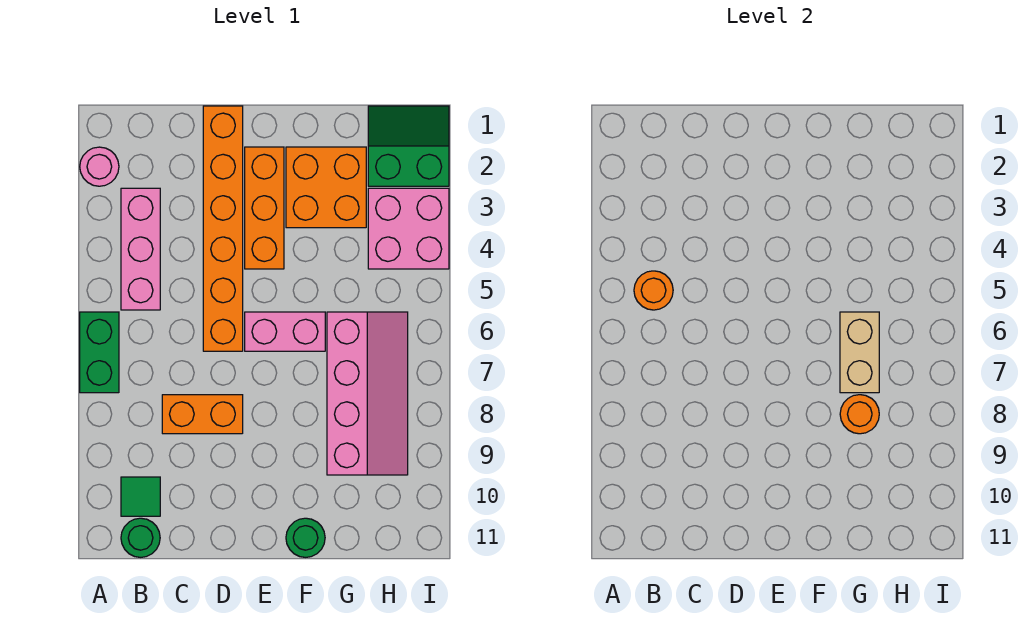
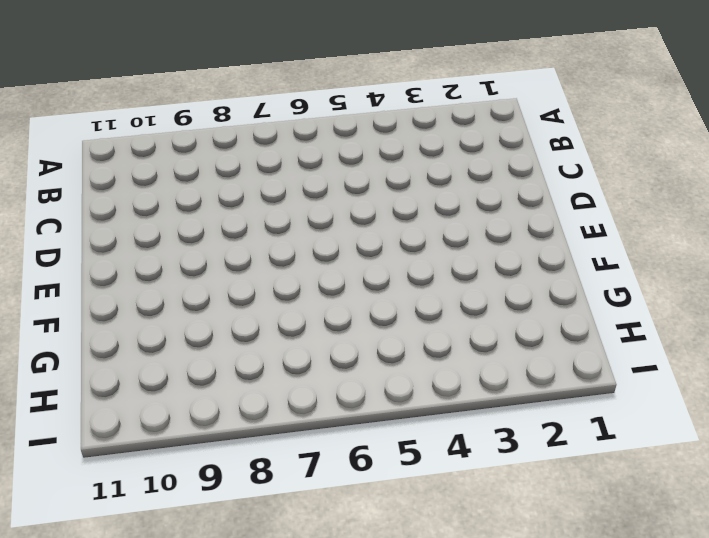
none -> pink round brick A2 level 1
none -> green brick A6:A7 level 1
none -> pink brick B3:B5 level 1

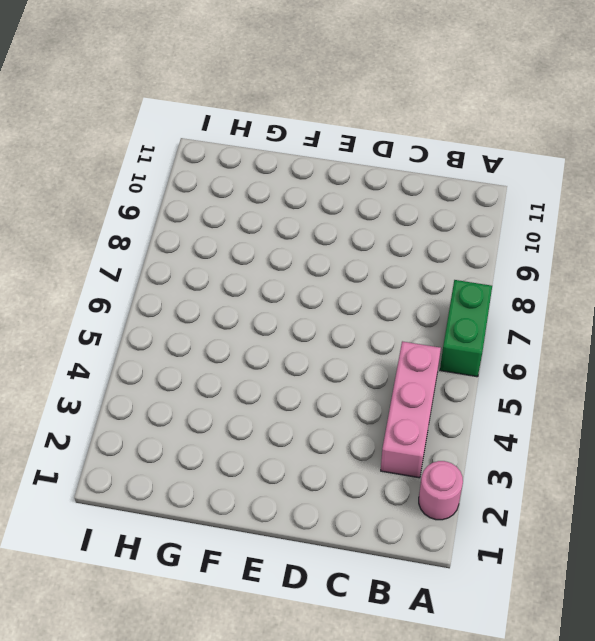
none -> green tile B10 level 1
none -> green round brick B11 level 1
none -> orange brick C8:D8 level 1

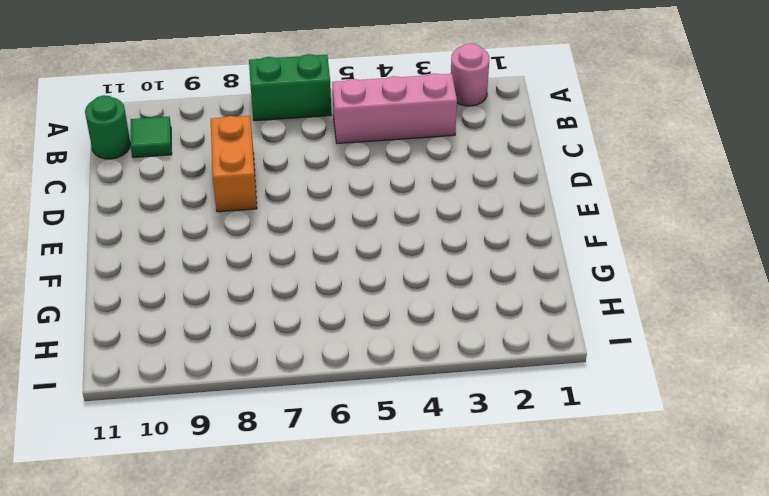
none -> orange brick D1:D6 level 1
none -> orange brick E2:E4 level 1
none -> pink brick E6:F6 level 1

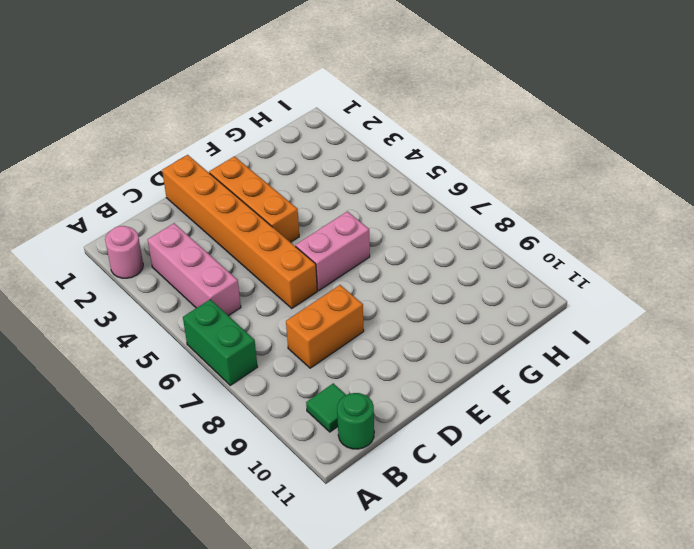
none -> orange brick F2:G3 level 1
none -> green round brick F11 level 1
none -> pink slope G6:H9 level 1 top G

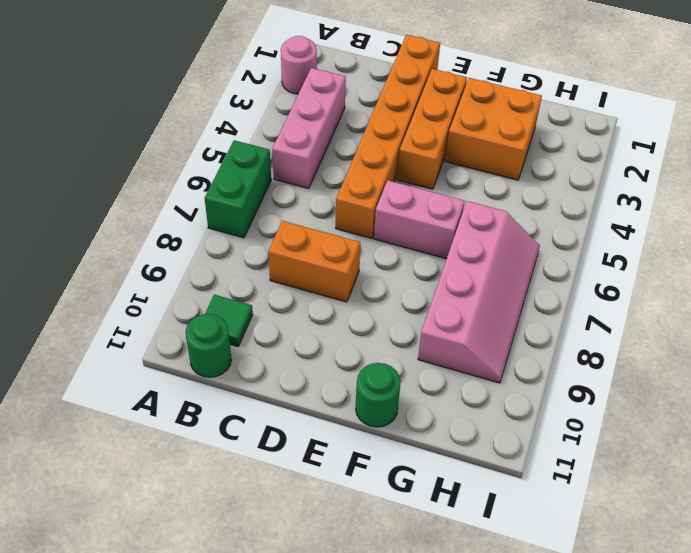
none -> green slope H1:I2 level 1 top 2
none -> pink brick H3:I4 level 1
none -> orange round brick B5 level 2

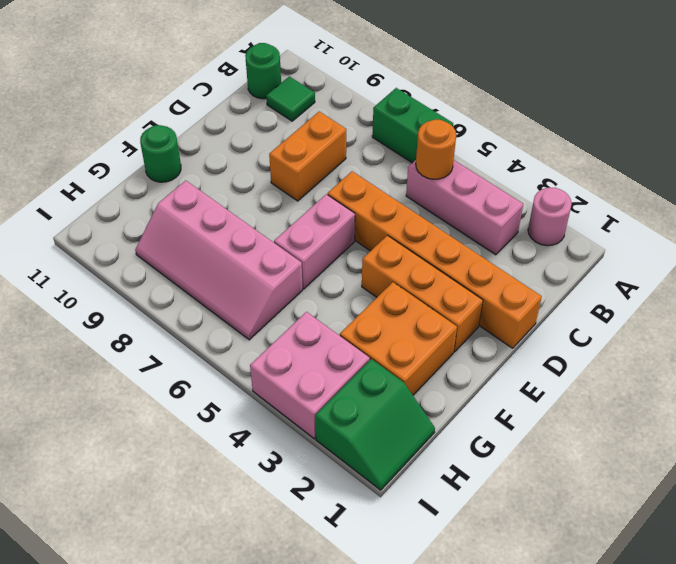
none -> tan brick G6:G7 level 2
none -> orange round brick G8 level 2

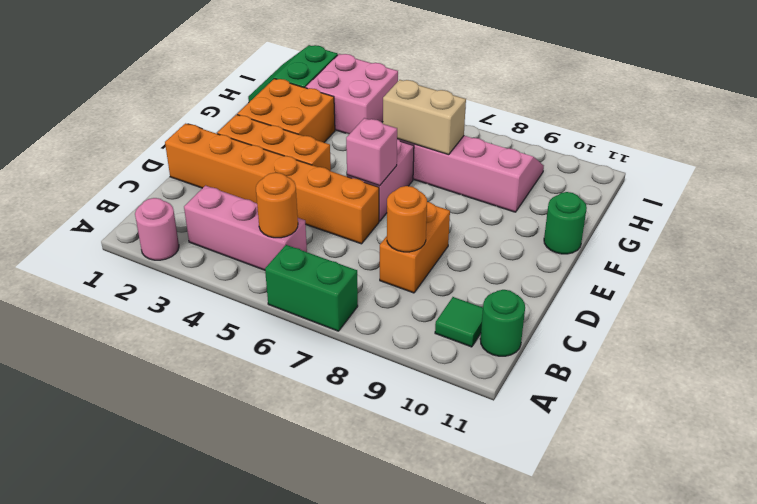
orange round brick C8 level 2 -> orange round brick G8 level 2
pink brick E6 level 2 -> none

